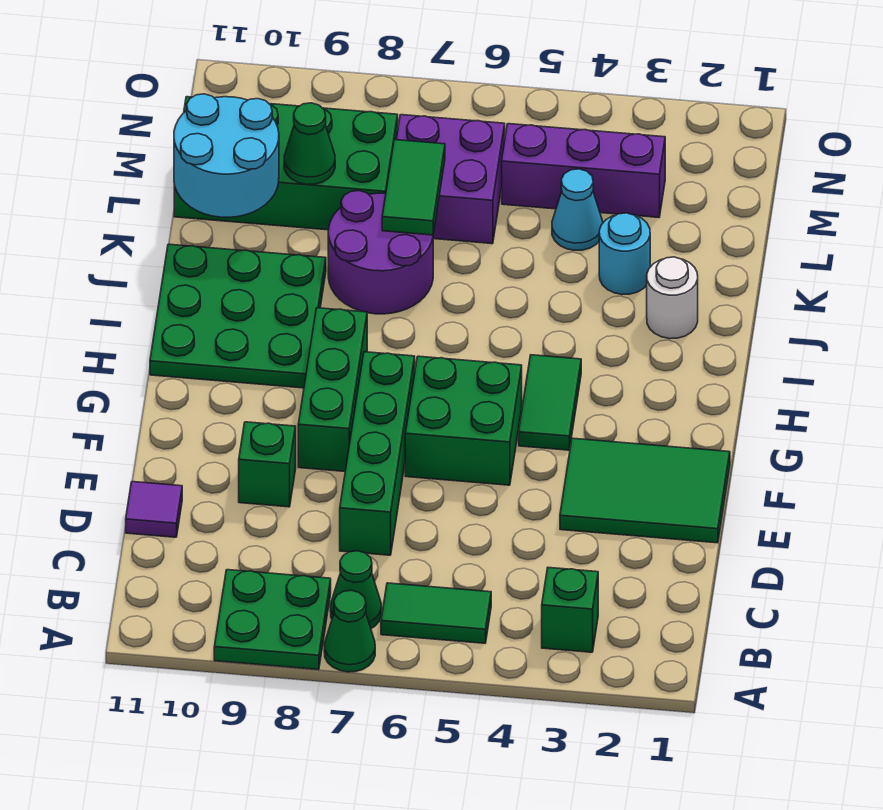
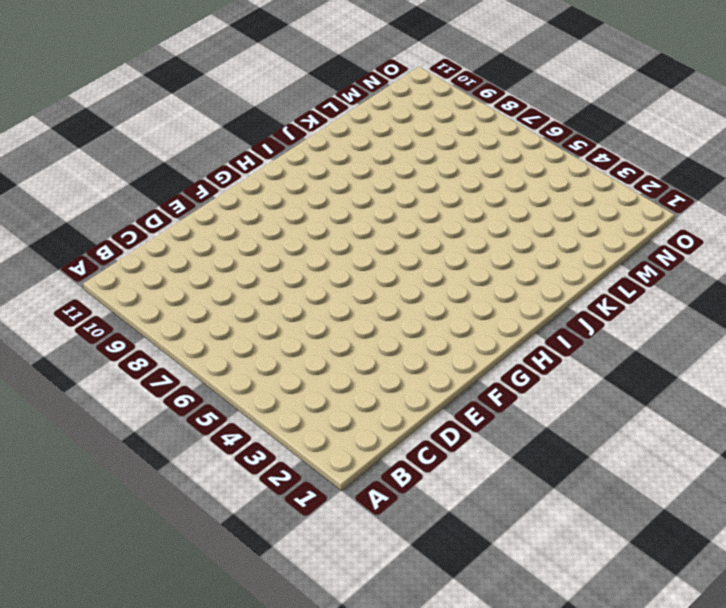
none -> green cone A7 level 1
none -> green plate A8:B9 level 1
none -> green brick B3 level 1

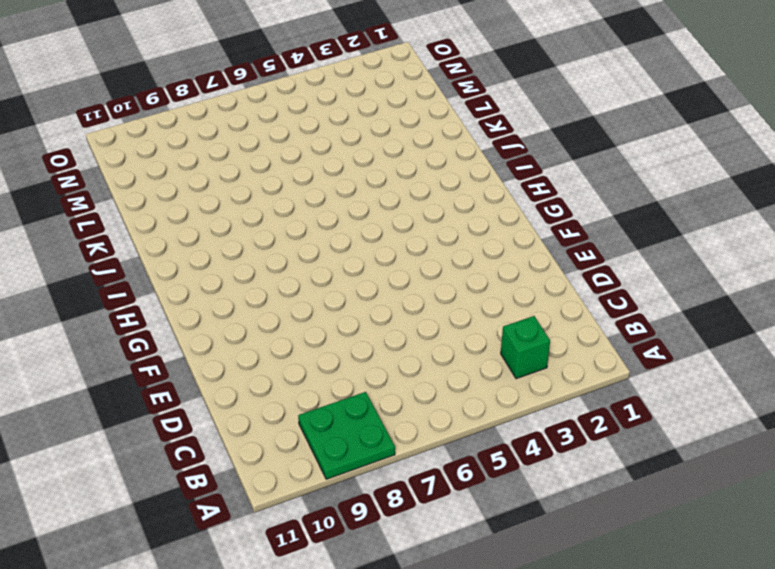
none -> green cone A7 level 1
none -> green tile B5:B6 level 1
none -> green cone B7 level 1

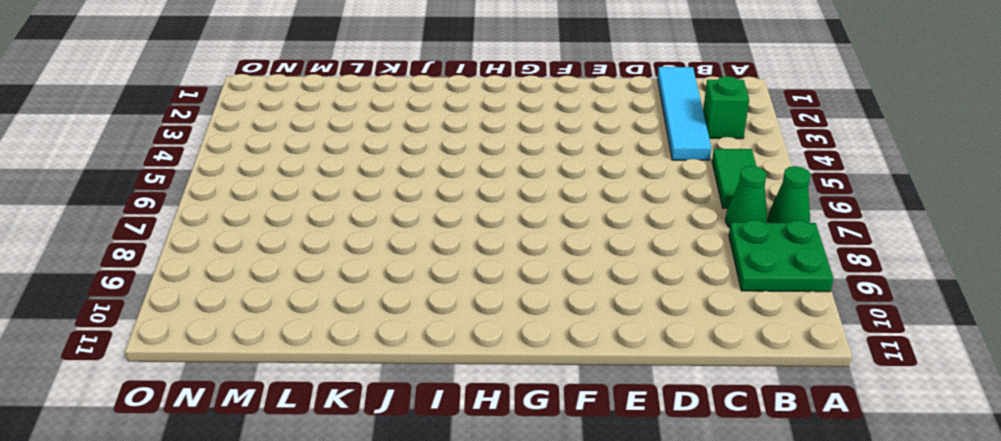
cyan tile C1:C4 level 1 -> none
none -> green brick D7:G7 level 1
none -> purple tile D11 level 1
none -> green tile E1:F3 level 1

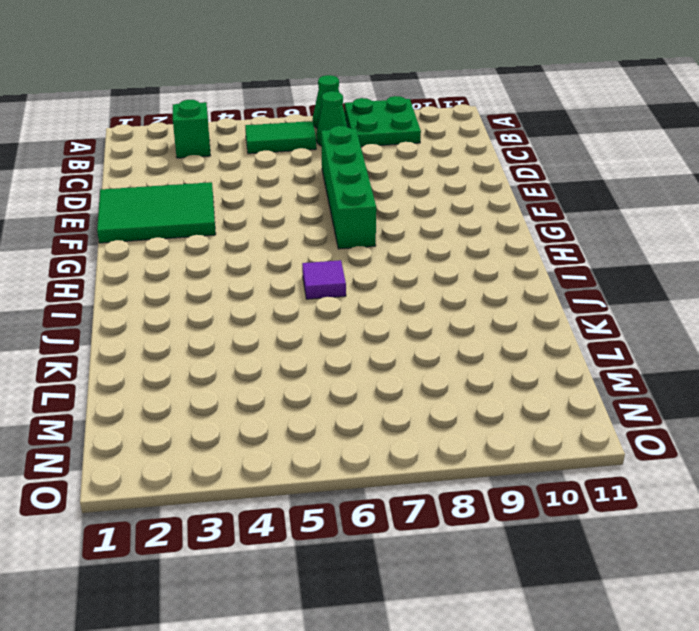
purple tile I6 level 1 -> purple tile D11 level 1
none -> green brick E9 level 1
none -> green brick F5:G6 level 1
none -> green brick F8:H8 level 1

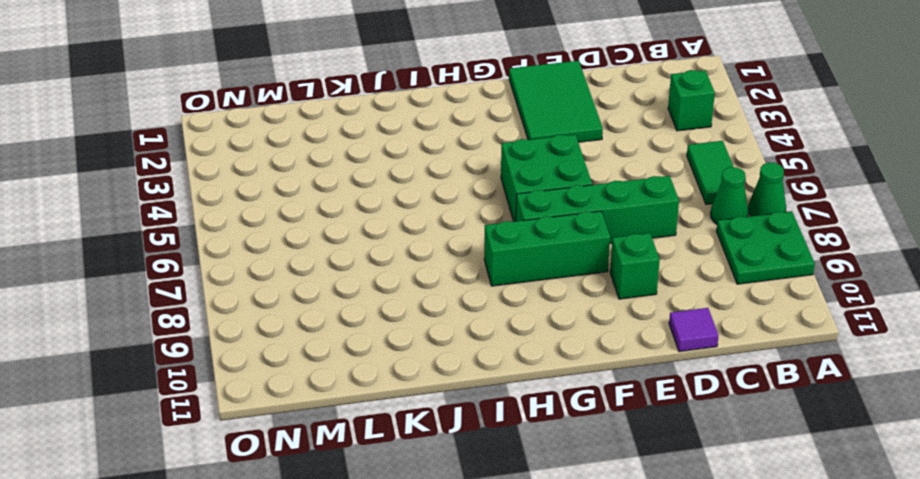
none -> green tile G4:H4 level 1
none -> green plate H9:J11 level 1
none -> white round brick J2 level 1

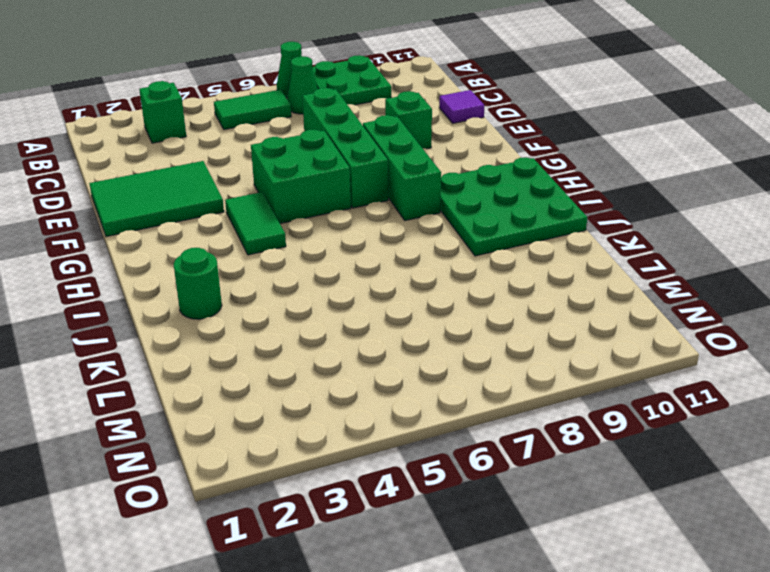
green round brick J2 level 1 -> white round brick J2 level 1
none -> purple round brick J7:K8 level 1
none -> cyan round brick K3 level 1
none -> cyan cone L4 level 1

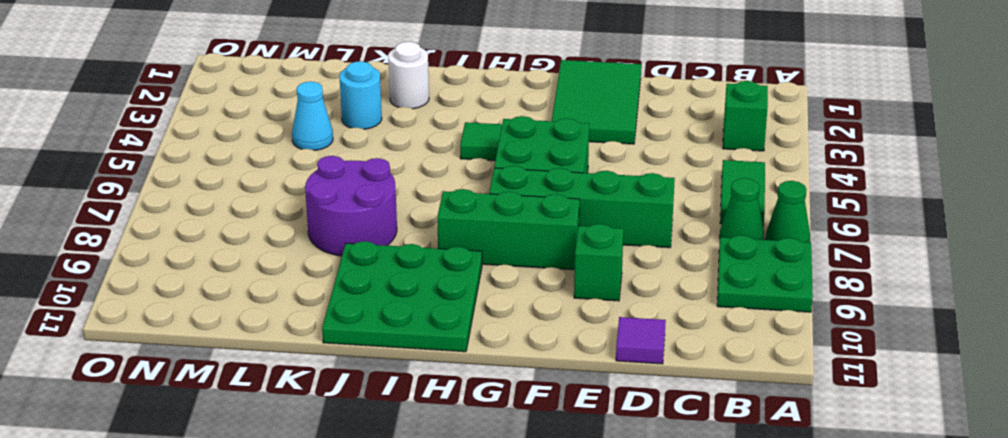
none -> purple brick L6:M7 level 1
none -> green brick L8:M11 level 1
none -> purple brick M3:M5 level 1

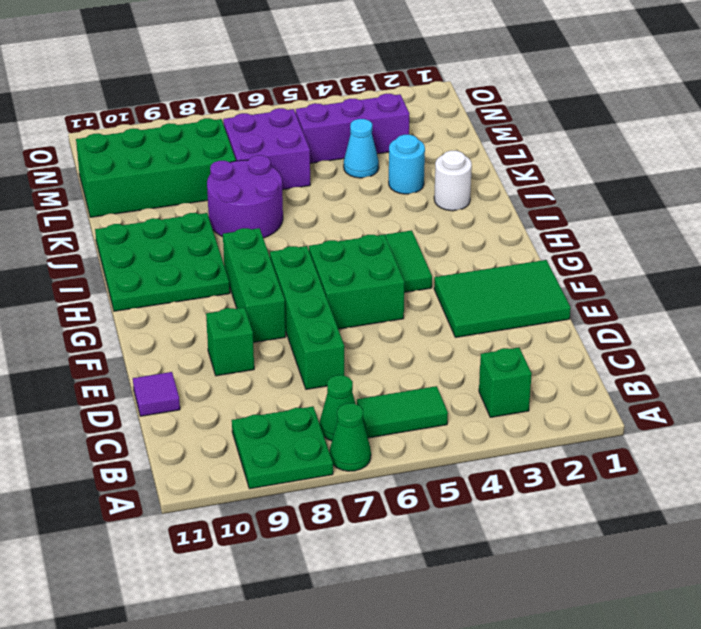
none -> green tile K7:L7 level 2
none -> cyan round brick K10:L11 level 2
none -> green cone L9 level 2

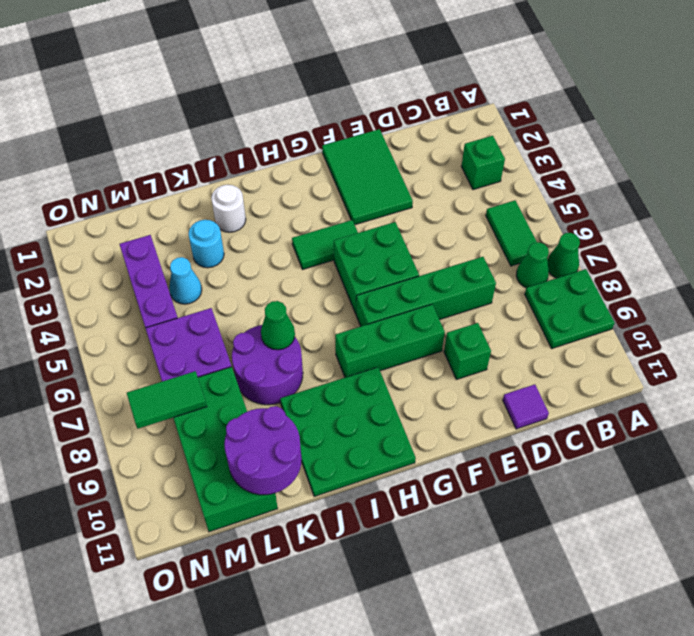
green cone J7 level 2 -> green cone L9 level 2
purple round brick K10:L11 level 2 -> cyan round brick K10:L11 level 2
green tile M8:N8 level 2 -> green tile K7:L7 level 2

